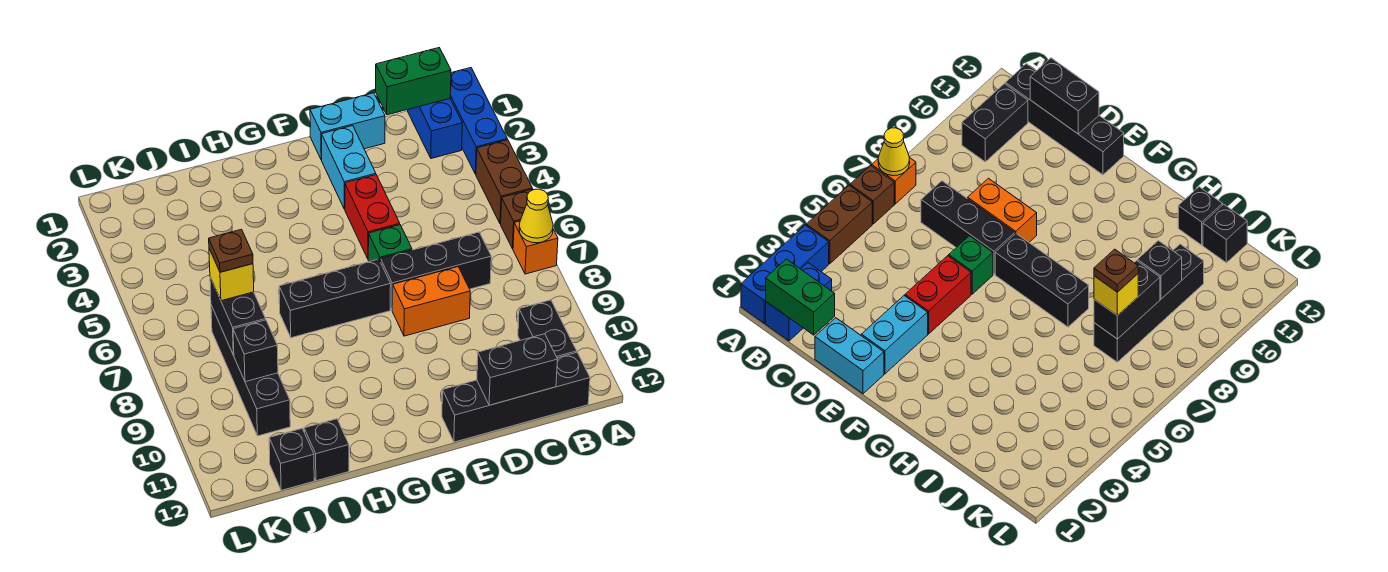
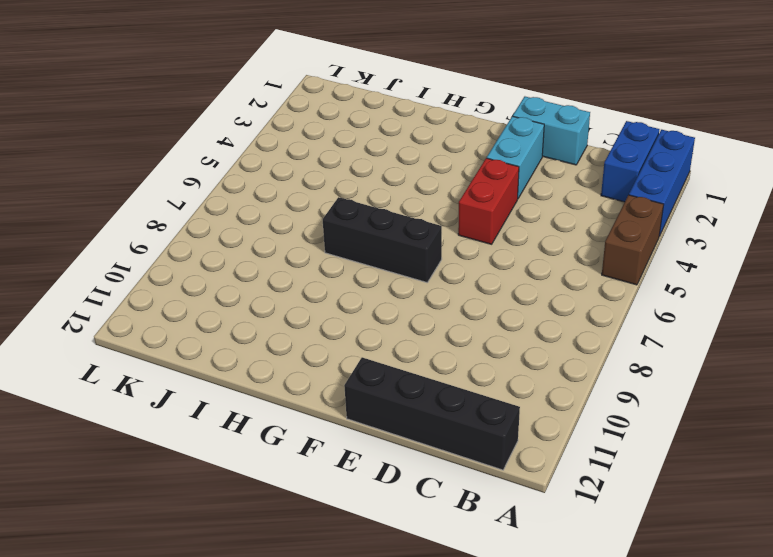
none -> brown brick A6 level 1
none -> orange brick A7 level 1
none -> black brick B10:B11 level 1

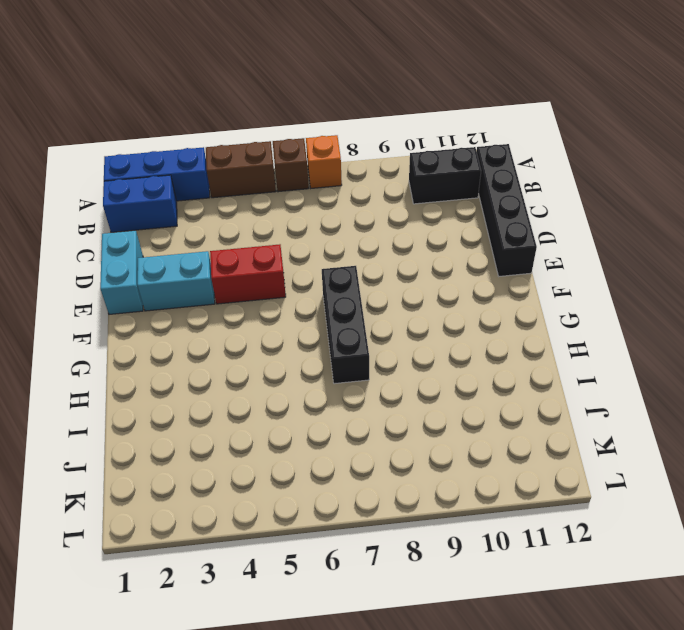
none -> black brick C7:E7 level 1
none -> orange brick D8:E8 level 1
none -> green brick E6 level 1

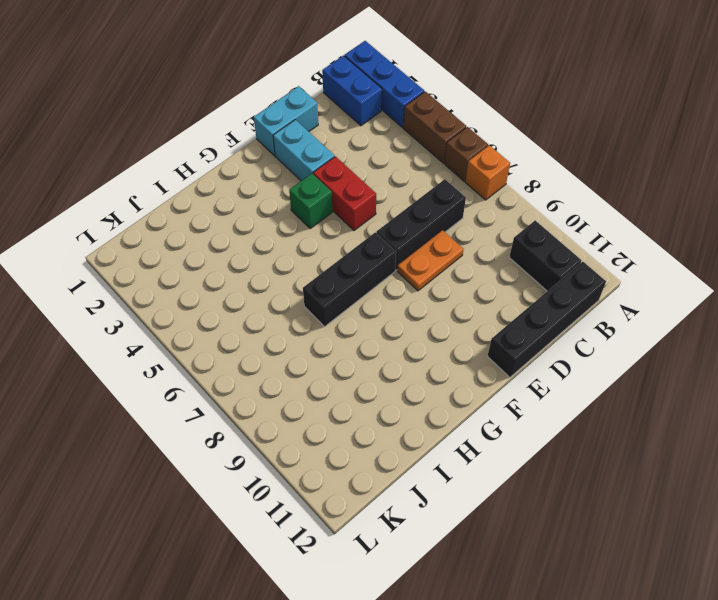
orange plate D8:E8 level 1 -> orange brick D8:E8 level 1
green brick F4 level 1 -> green brick E6 level 1
none -> black brick I12 level 1
none -> black brick J7:J10 level 1
none -> black brick J12 level 1

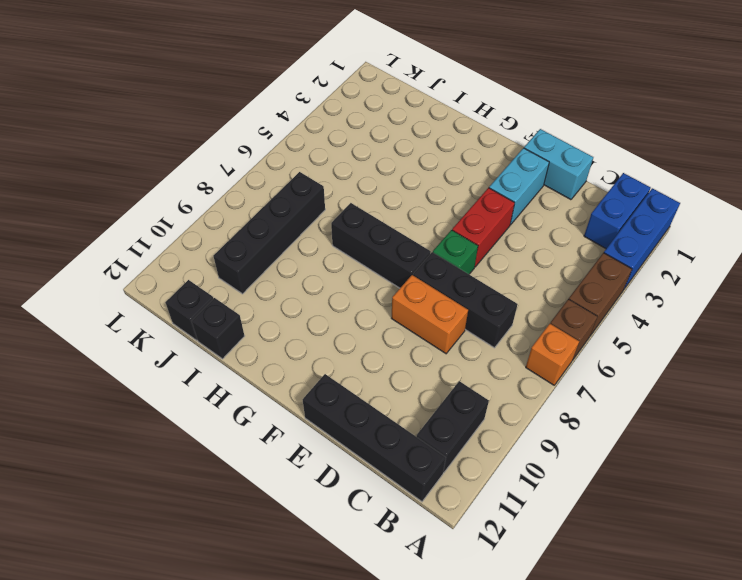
none -> yellow cone A7 level 2
none -> green brick B1:C1 level 2
none -> black brick C12:D12 level 2

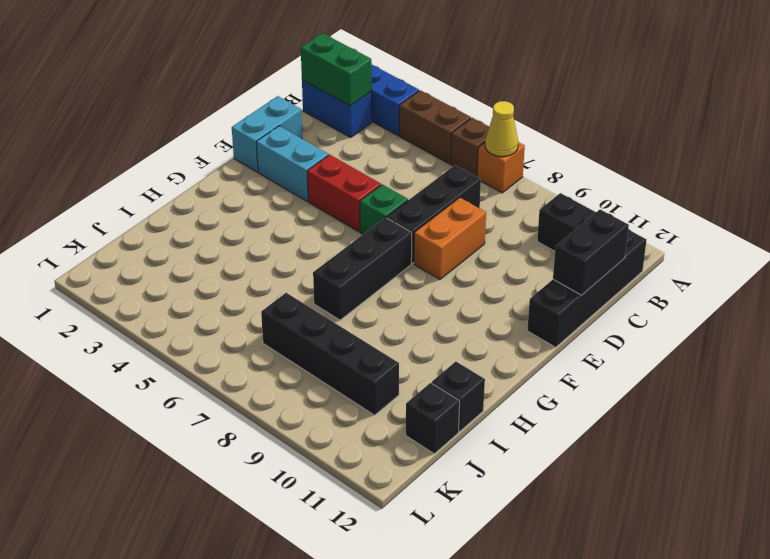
green brick B1:B2 level 2 -> green brick B1:C1 level 2
none -> black brick J7:J8 level 2
none -> black brick J9 level 2
none -> yellow brick J7 level 3

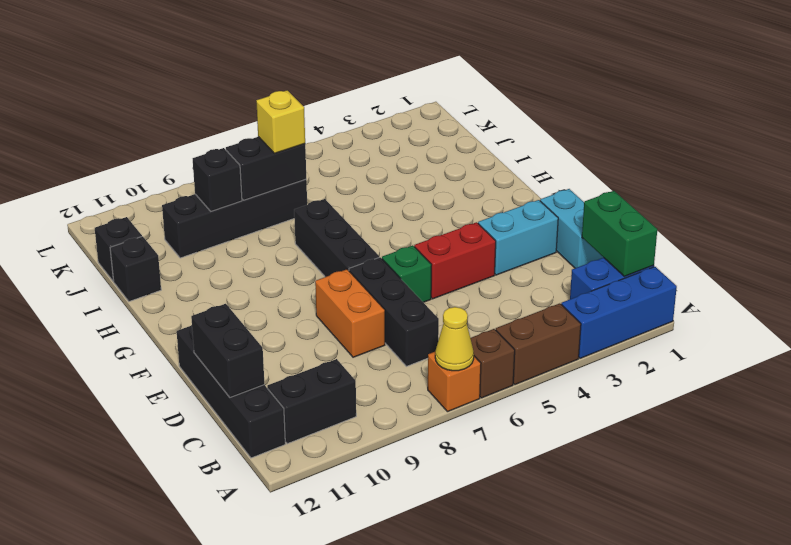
none -> brown plate J7 level 4

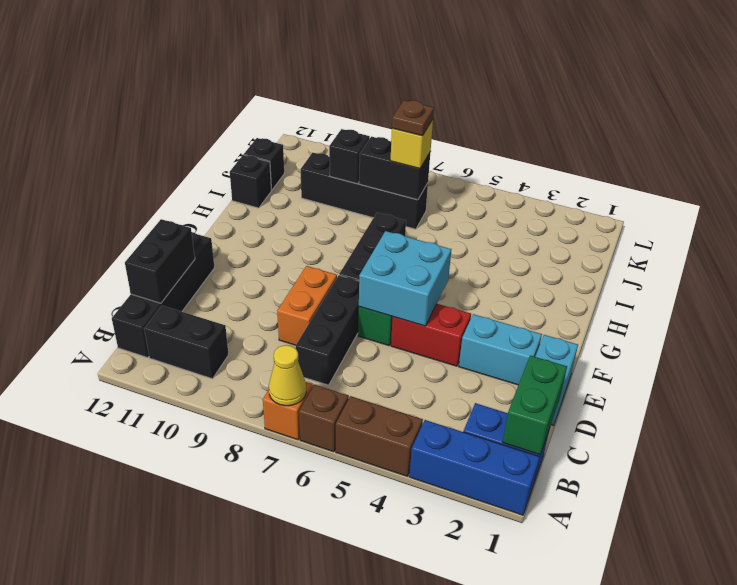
cyan brick E5:F6 level 2 -> none

